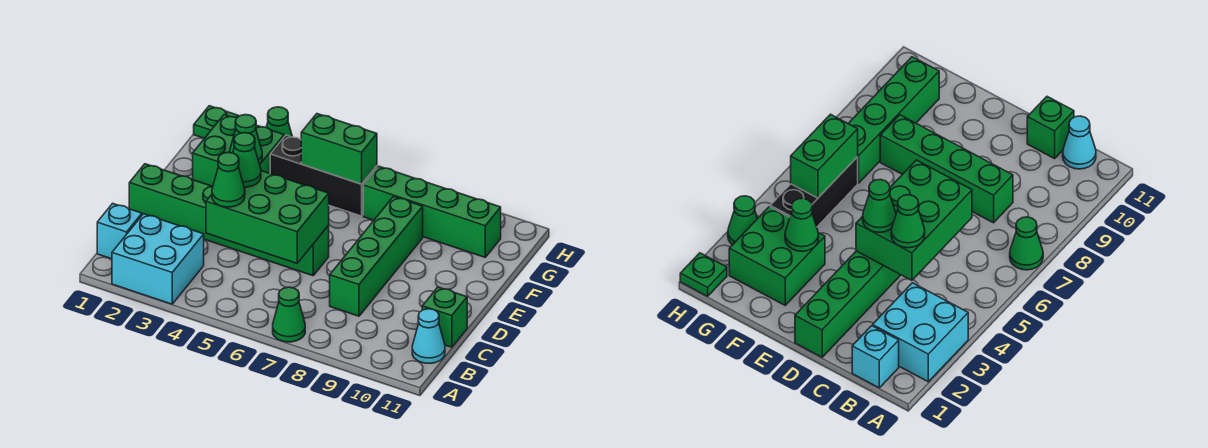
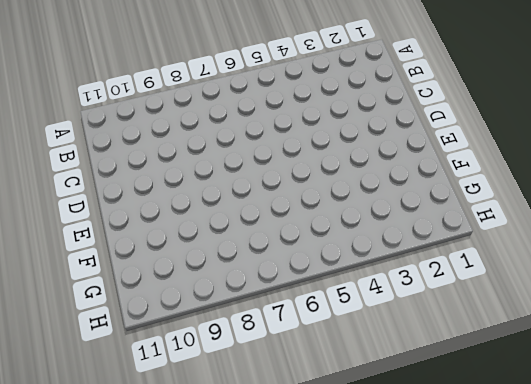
none -> cyan brick A2:B3 level 1
none -> green cone A7 level 1
none -> cyan brick B1 level 1

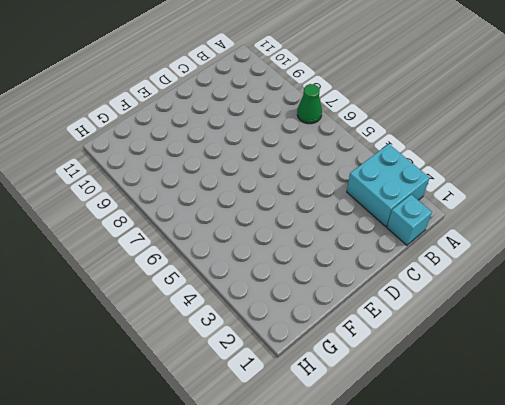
none -> cyan cone B11 level 1
none -> green brick C8:F8 level 1
none -> green brick C11 level 1

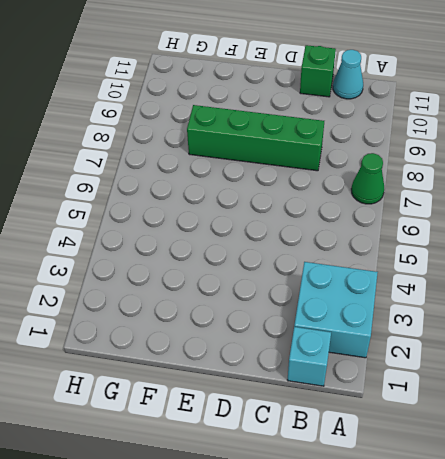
none -> green brick D1:D6 level 1
none -> green brick F2:G3 level 1
none -> black brick G4:G6 level 1

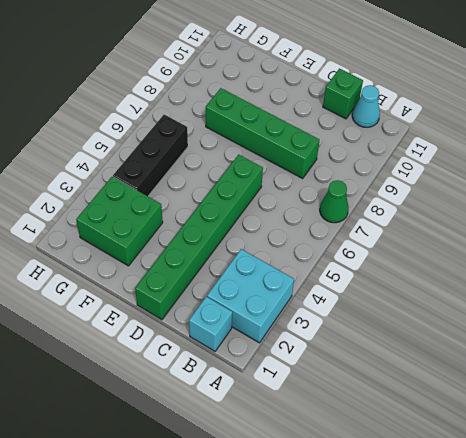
none -> green brick G7:G10 level 1
none -> green plate H1 level 1
none -> green cone H3 level 1

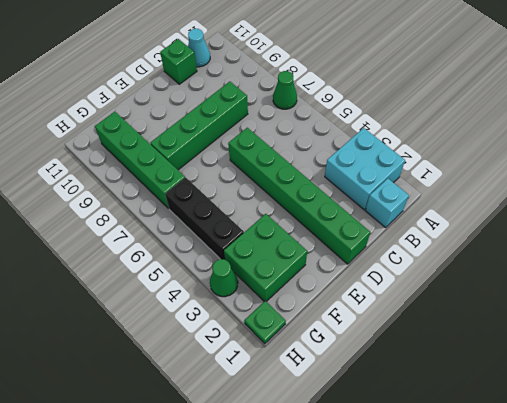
none -> green brick C4:D6 level 2
none -> green cone F3 level 2
none -> green brick G5:G6 level 2

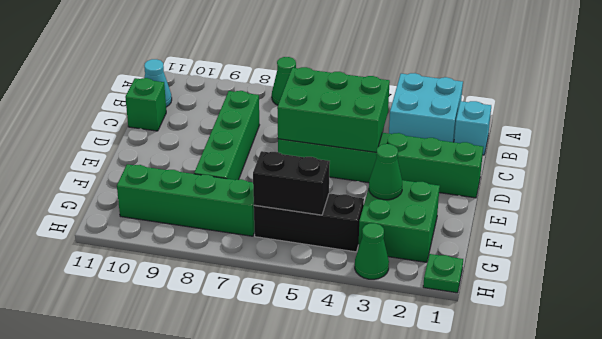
black brick G5:G6 level 2 -> green brick G5:G6 level 2
none -> green cone C4 level 3
none -> green cone D4 level 3

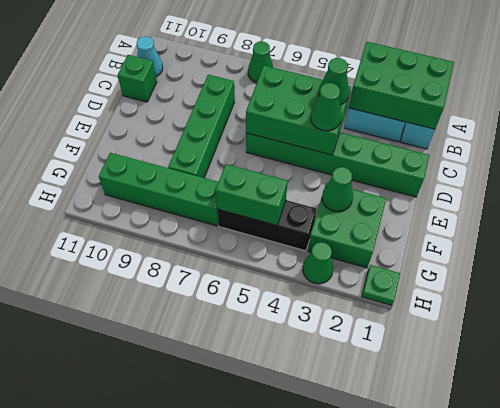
green brick A1:B3 level 2 -> none

